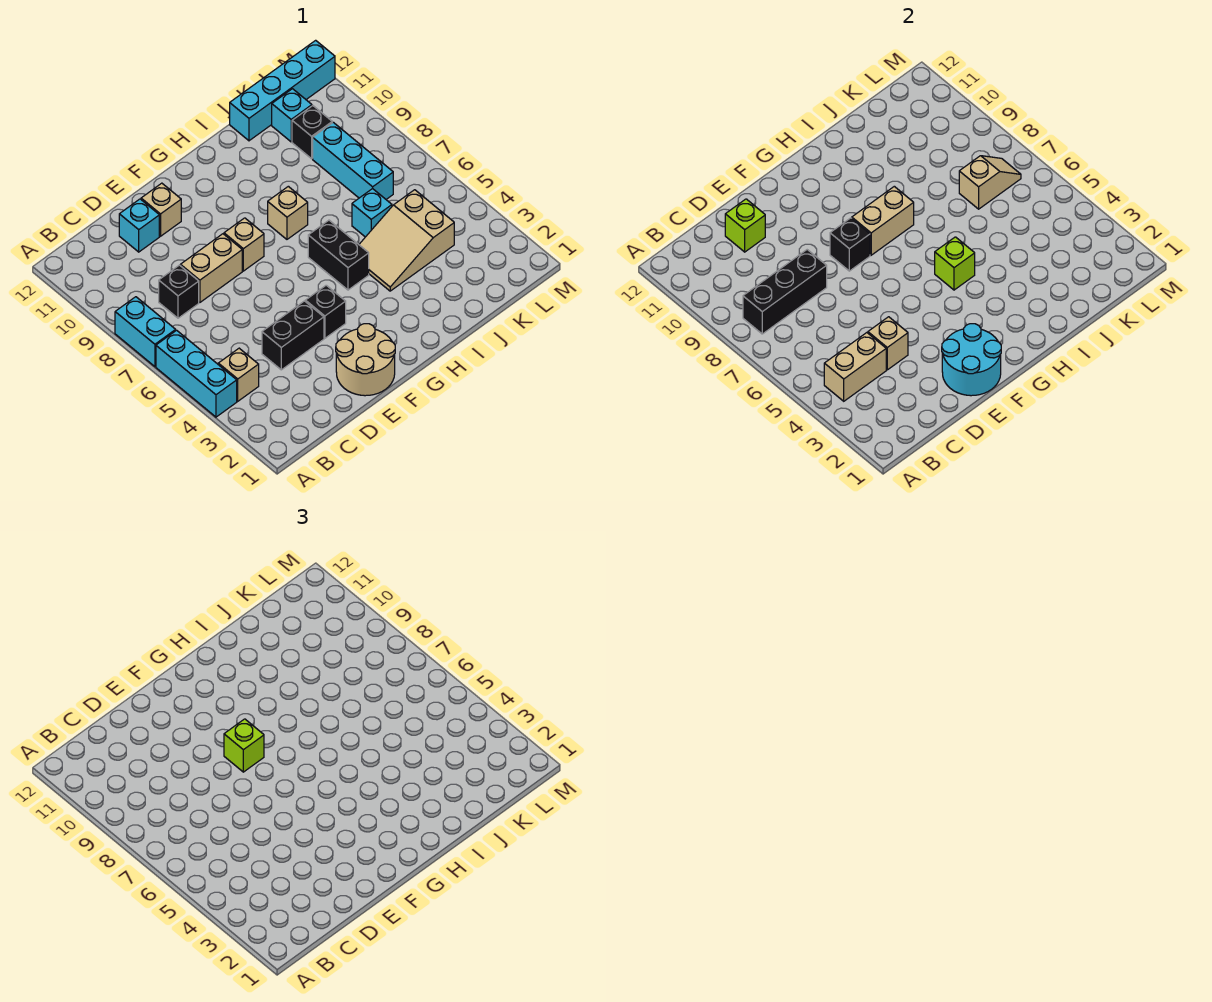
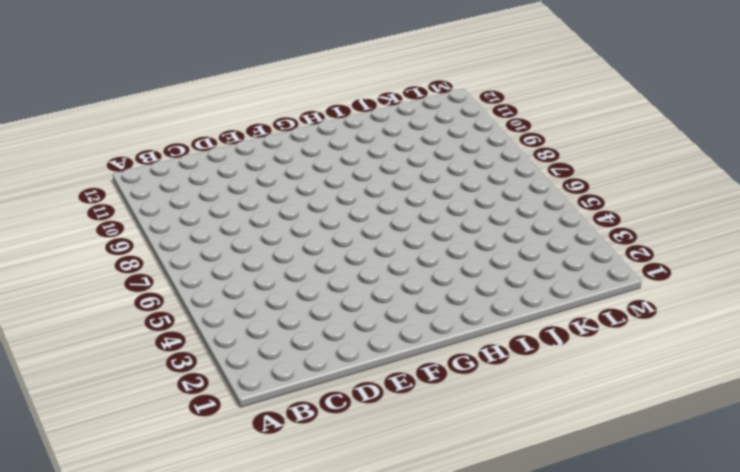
none -> cyan brick A4:A6 level 1
none -> cyan brick A7:A8 level 1
none -> tan brick B4 level 1

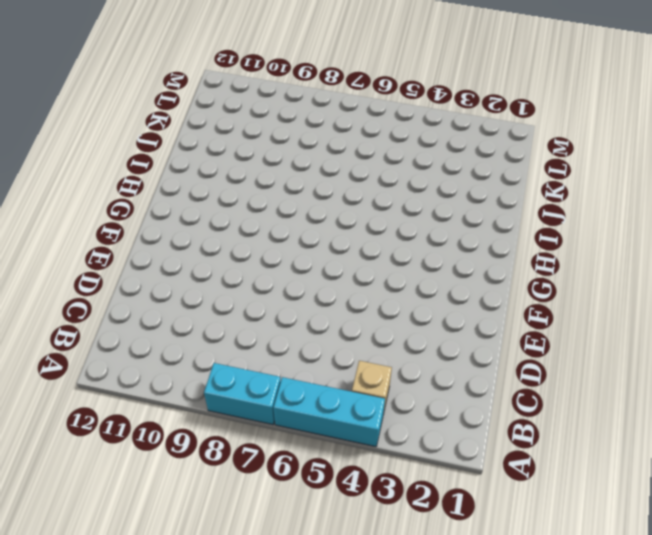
none -> black brick C8 level 1
none -> black brick D4:E4 level 1
none -> tan brick D8:E8 level 1

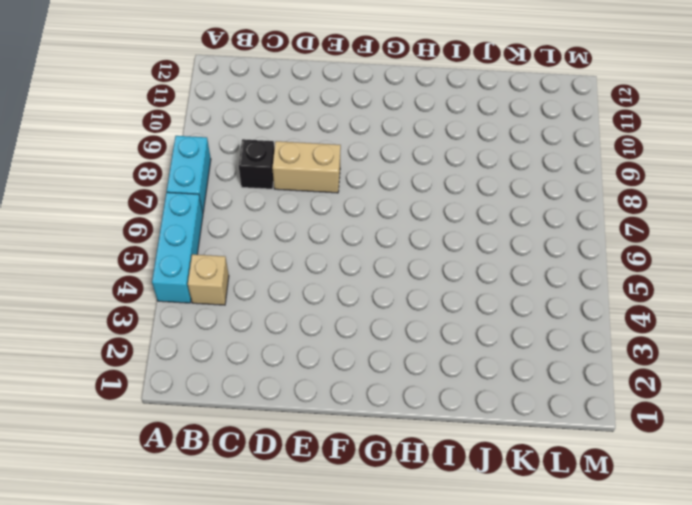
none -> black brick D4:E4 level 1
none -> cyan brick D11 level 1
none -> tan round brick E1:F2 level 1

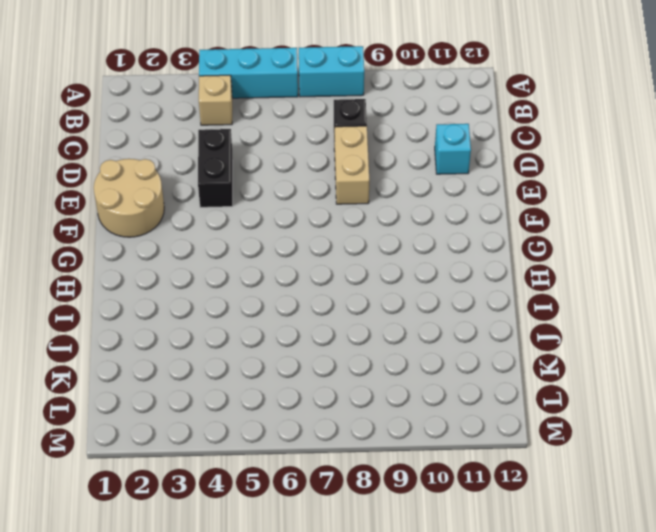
none -> tan brick E11 level 1
none -> black brick F4 level 1
none -> tan brick F8 level 1

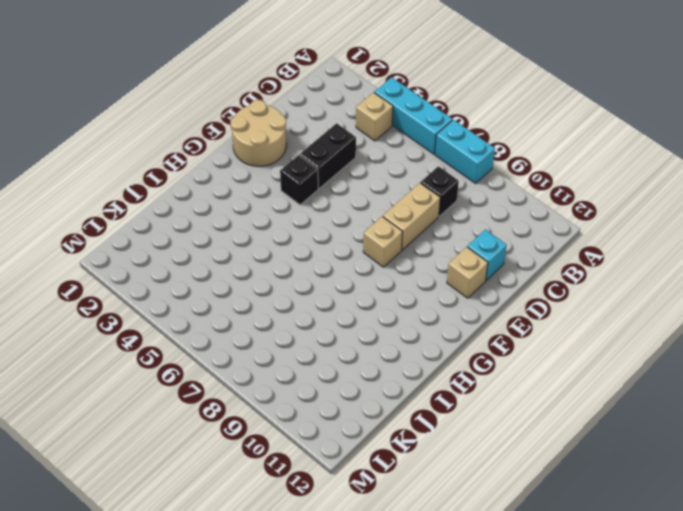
none -> black brick H5:H6 level 1
none -> tan brick H8 level 1
none -> tan slope I4:K5 level 1 top K

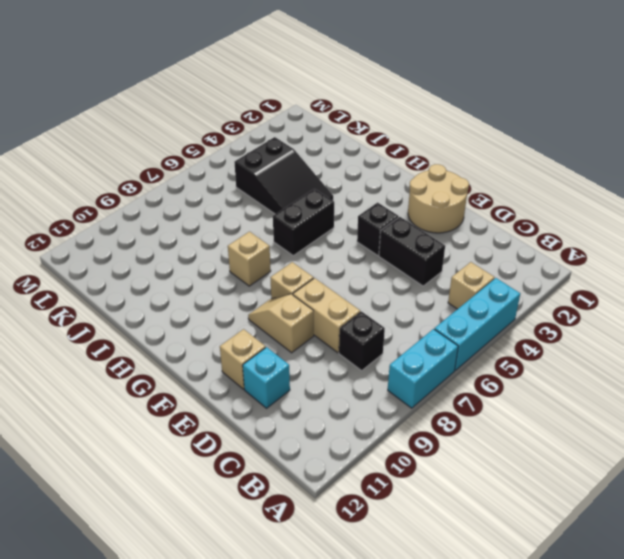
tan slope E9:F9 level 1 top E -> tan slope K7:L7 level 2 top K
black slope I4:K5 level 1 top K -> tan slope I4:K5 level 1 top K
none -> cyan brick J6 level 1
none -> cyan brick J12:M12 level 1
none -> cyan brick K7:K9 level 1

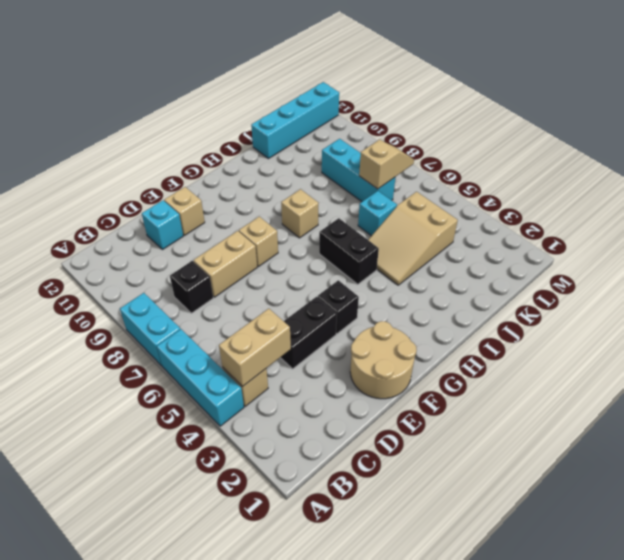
none -> black brick K10 level 1
none -> cyan brick K11 level 1
none -> black brick B8:D8 level 2

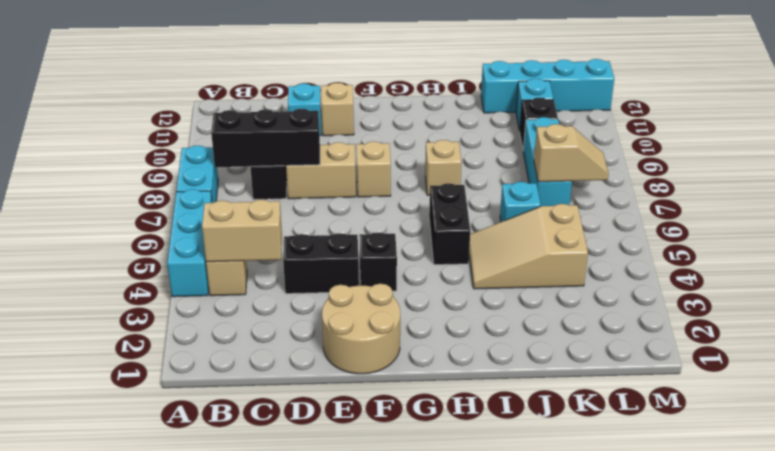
none -> tan brick D4 level 2
none -> lime brick D11 level 2
none -> cyan round brick E1:F2 level 2

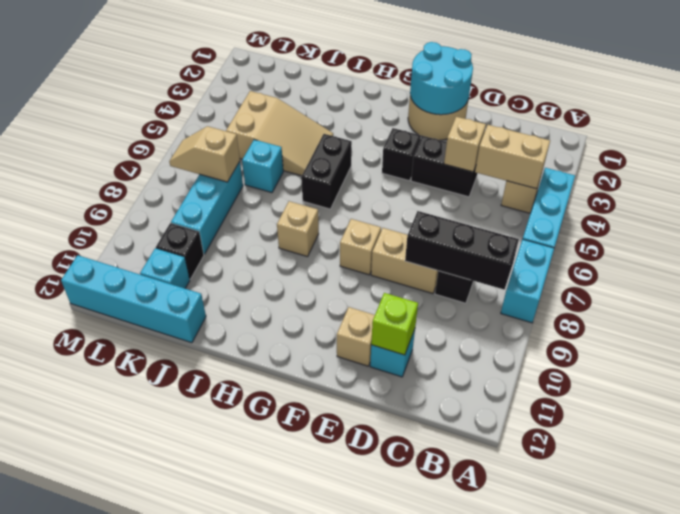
none -> black brick F8 level 2
none -> tan brick G8:H8 level 2
none -> lime brick H5 level 2

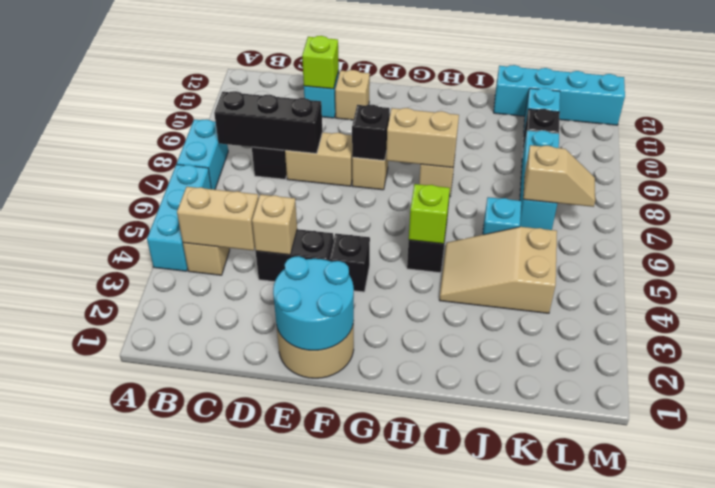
none -> lime brick F8 level 3

